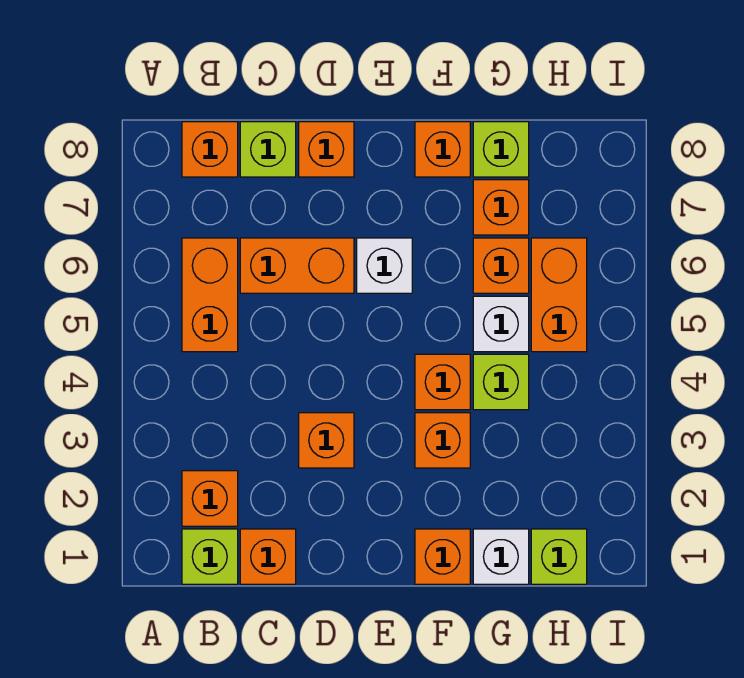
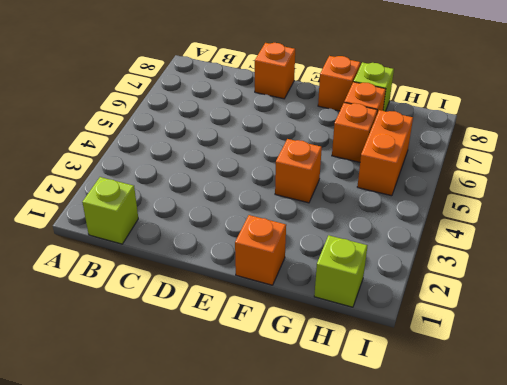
none -> orange brick B2 level 1
none -> orange brick B5:B6 level 1
none -> orange brick B8 level 1

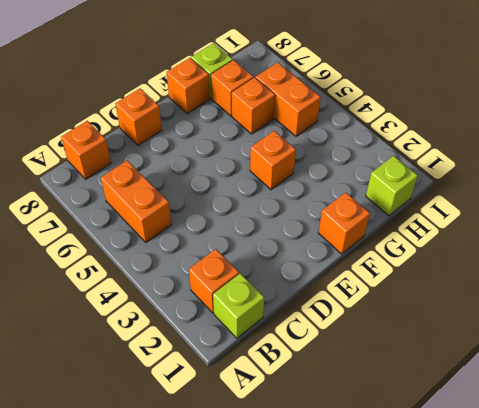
none -> orange brick C1 level 1
none -> orange brick C6:D6 level 1
none -> lime brick C8 level 1

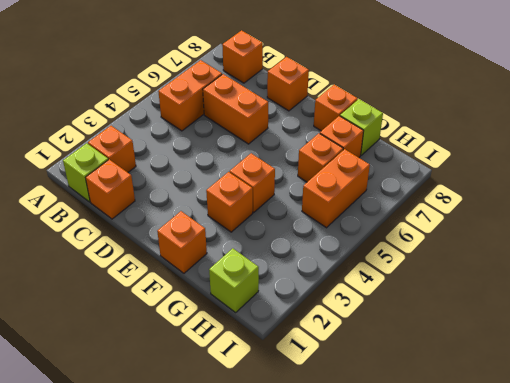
none -> lime brick C8 level 1
none -> orange brick D3 level 1
none -> white brick E6 level 1

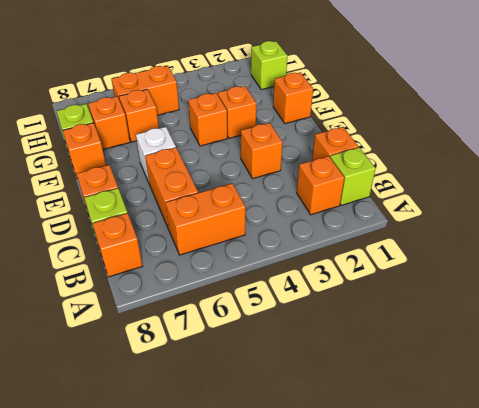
none -> white brick G1 level 1
none -> lime brick G4 level 1
none -> white brick G5 level 1

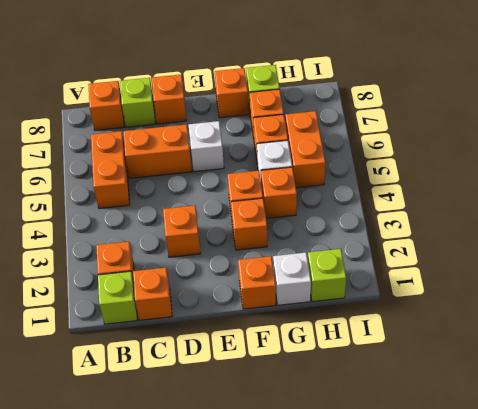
orange brick G4 level 1 -> lime brick G4 level 1

